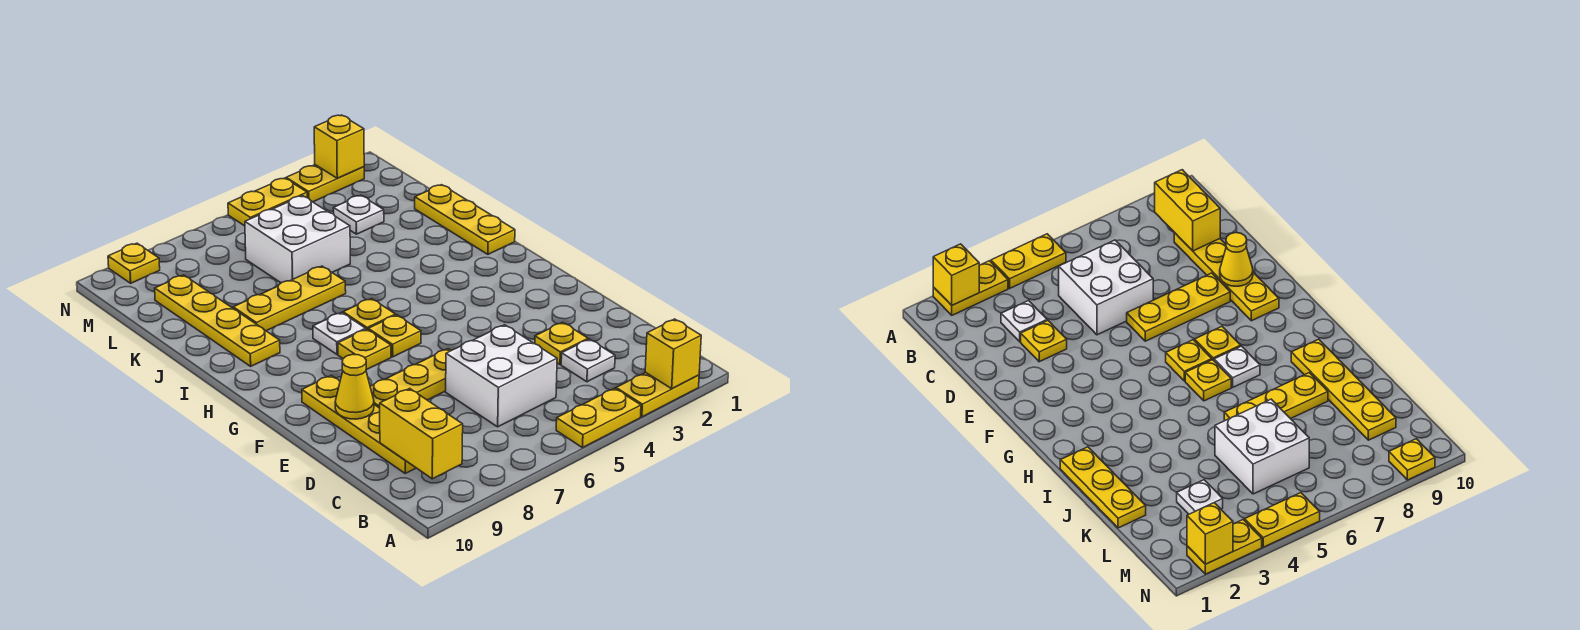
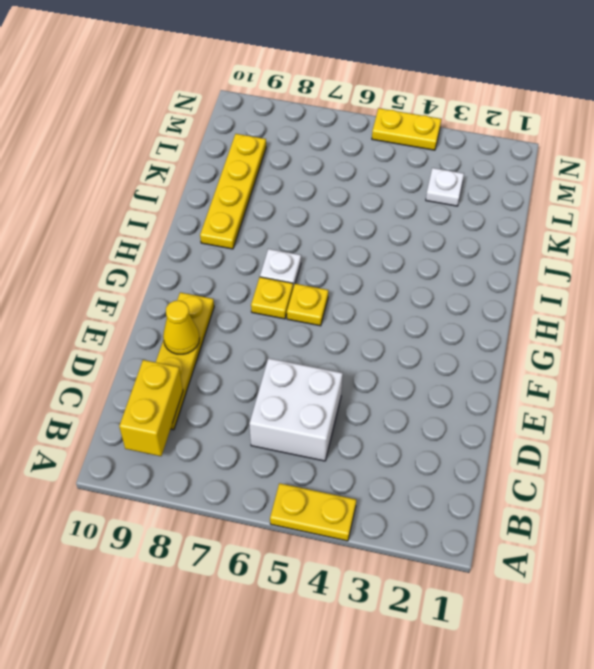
none -> yellow plate A2:A3 level 1
none -> white plate C3 level 1
none -> yellow plate D3 level 1

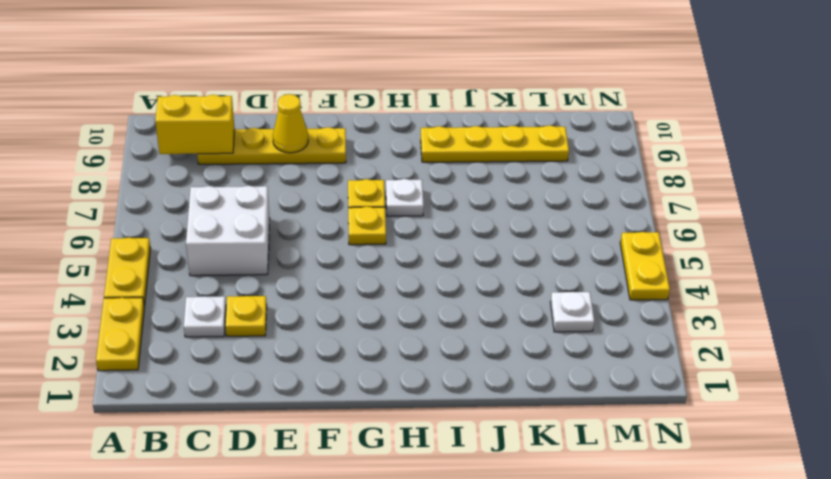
none -> yellow plate E6:E8 level 1
none -> yellow plate H6 level 1
none -> yellow plate I1:K1 level 1

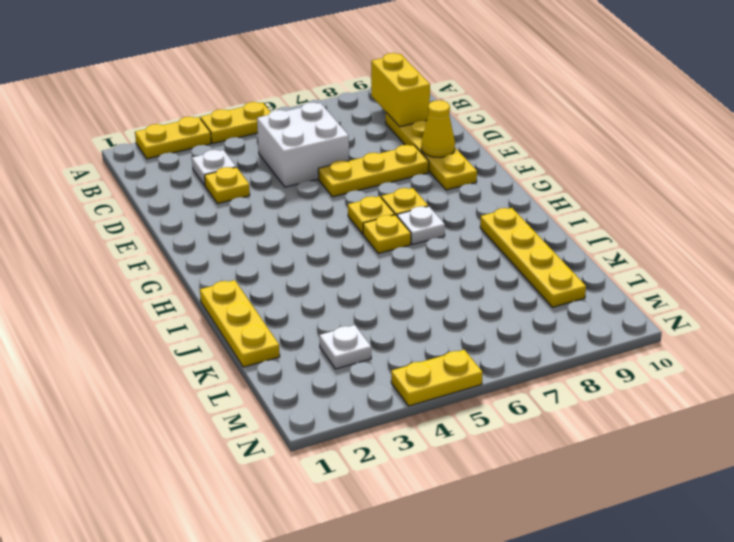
none -> yellow plate J6:J8 level 1
none -> white brick K5:L6 level 1
none -> yellow plate N2:N3 level 1

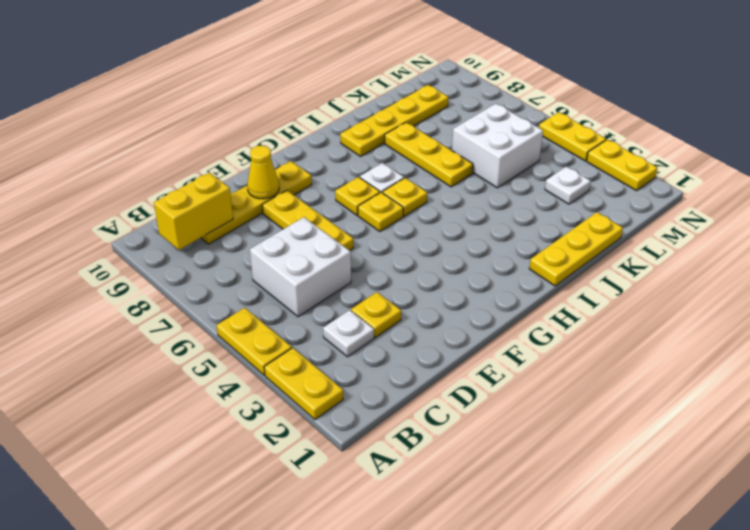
none -> yellow plate N9 level 1
none -> yellow brick A2 level 2
none -> yellow brick N2 level 2

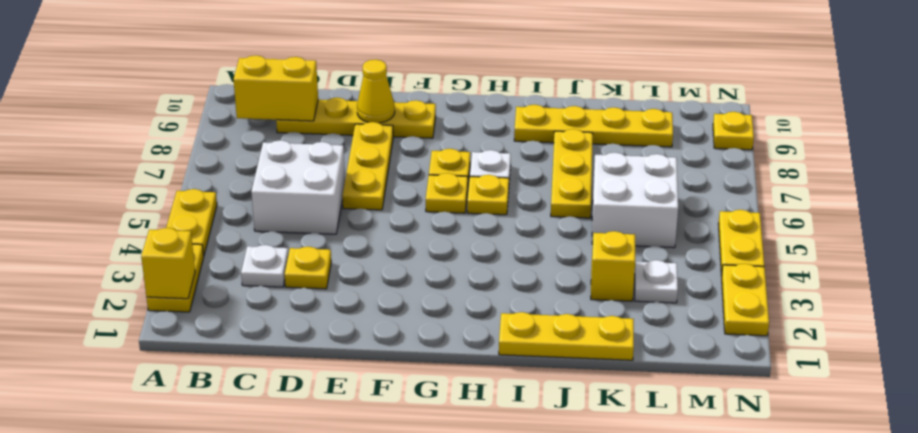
yellow brick K3 level 1 -> yellow brick N2 level 2

